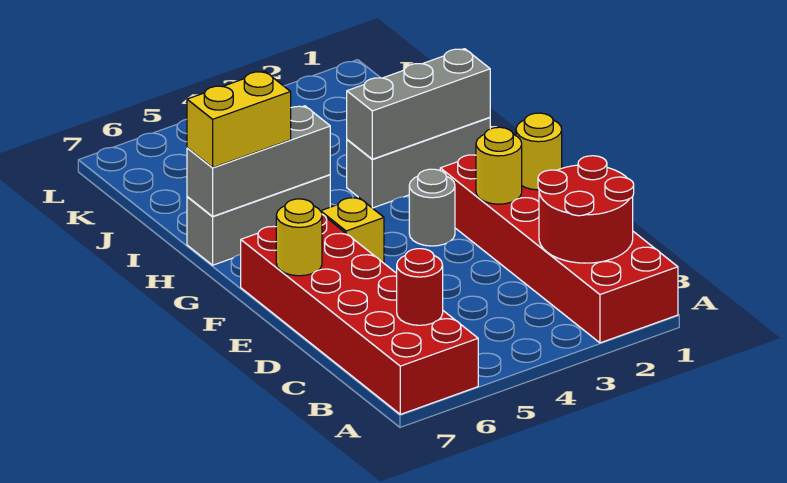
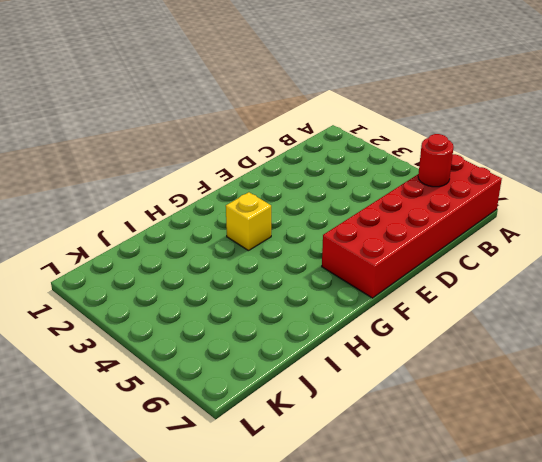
yellow brick G3 level 1 -> yellow brick F5 level 1
none -> red brick A1:F2 level 1
none -> grey round brick F3 level 1
none -> grey brick H1:H3 level 1

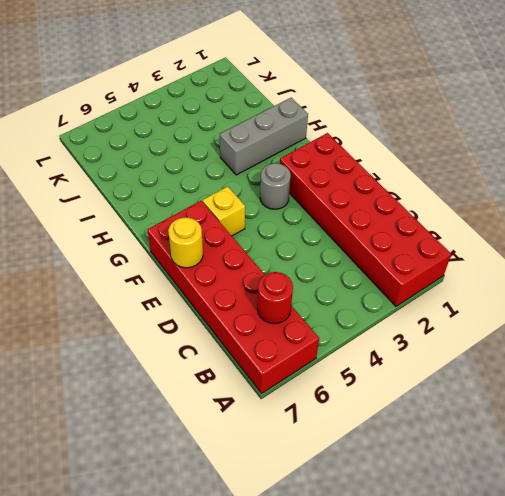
none -> grey brick H5:H7 level 1
none -> red round brick B1:C2 level 2
none -> yellow round brick E1 level 2

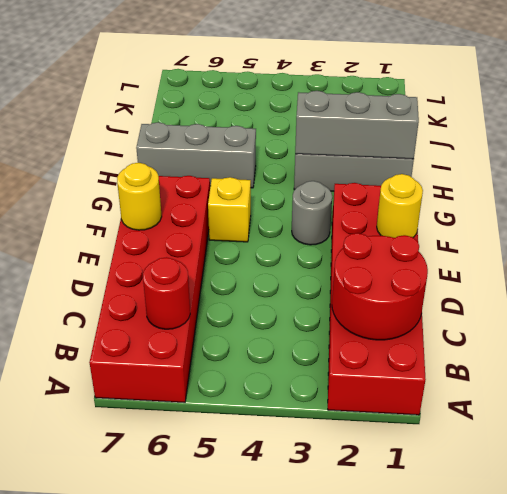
none -> yellow round brick E2 level 2
none -> grey brick H5:H7 level 2
none -> yellow brick H6:H7 level 3

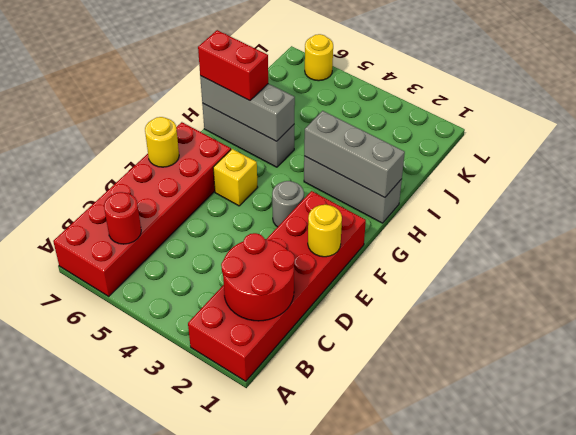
red brick H6:H7 level 3 -> yellow brick H6:H7 level 3
yellow round brick L6 level 1 -> yellow round brick E2 level 2

